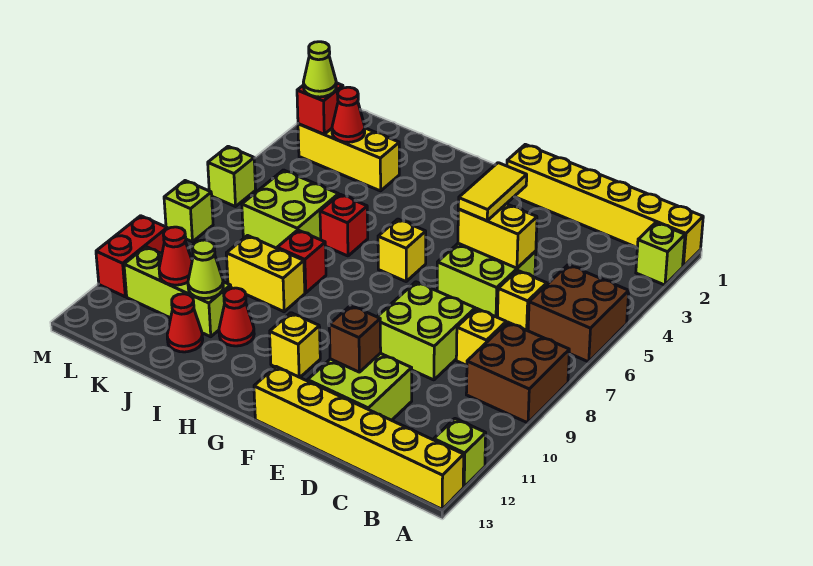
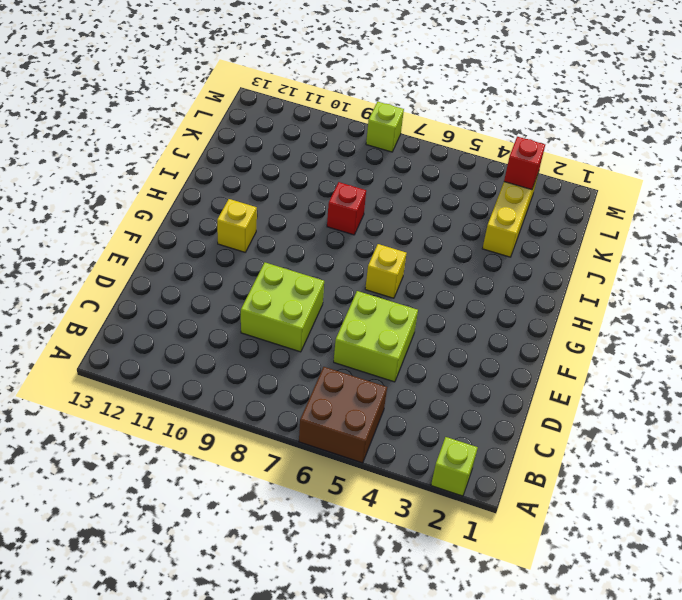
none -> yellow brick A1:F1 level 1
none -> brown brick A8:B9 level 1
none -> lime brick A12 level 1
none -> yellow brick A13:F13 level 1

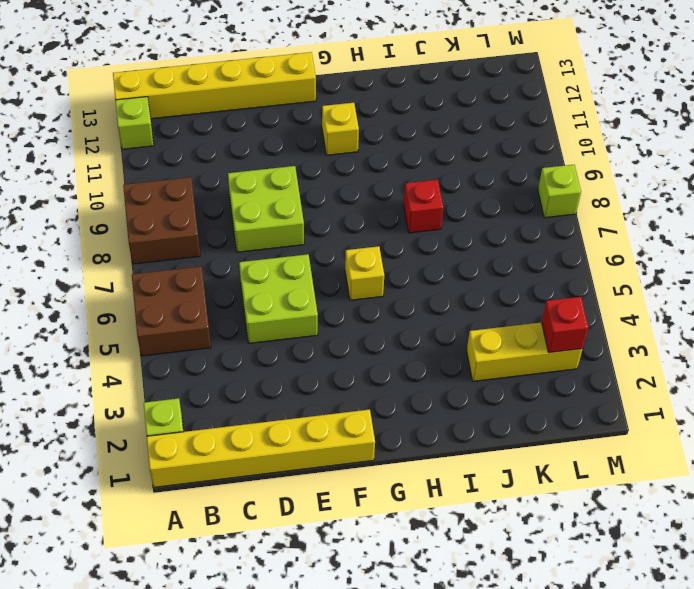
none -> yellow brick C6 level 1
none -> yellow brick C8 level 1
none -> lime brick D11:E12 level 1
none -> red brick I6 level 1

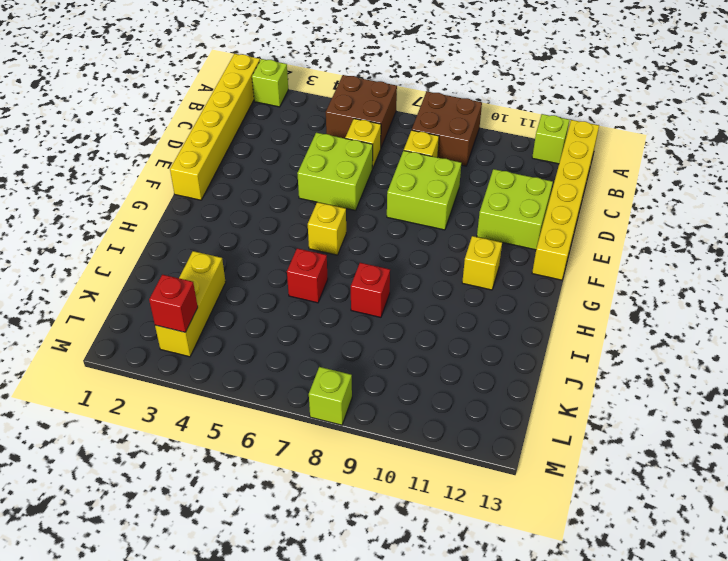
none -> yellow brick I9:J9 level 1
none -> red cone I11 level 1
none -> lime brick J6:K7 level 1
none -> lime brick J11:L11 level 1

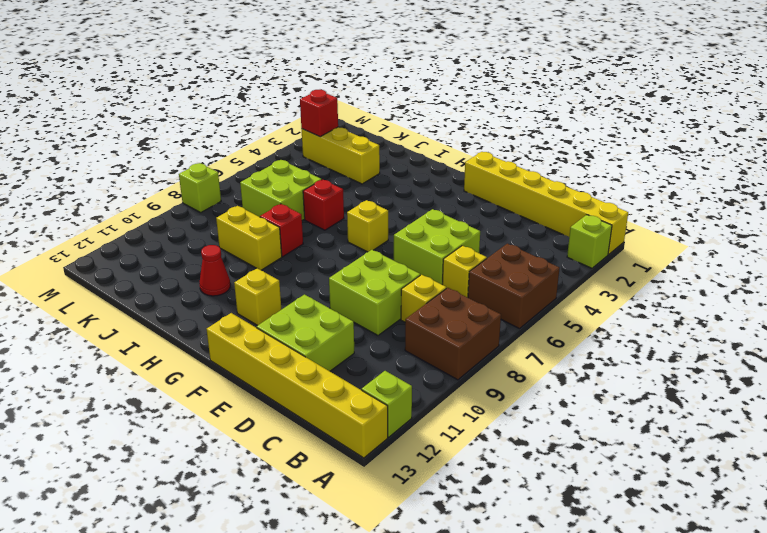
none -> lime brick J11:L11 level 1
none -> red cone J12 level 1
none -> lime brick M6 level 1
none -> red brick M10:M11 level 1

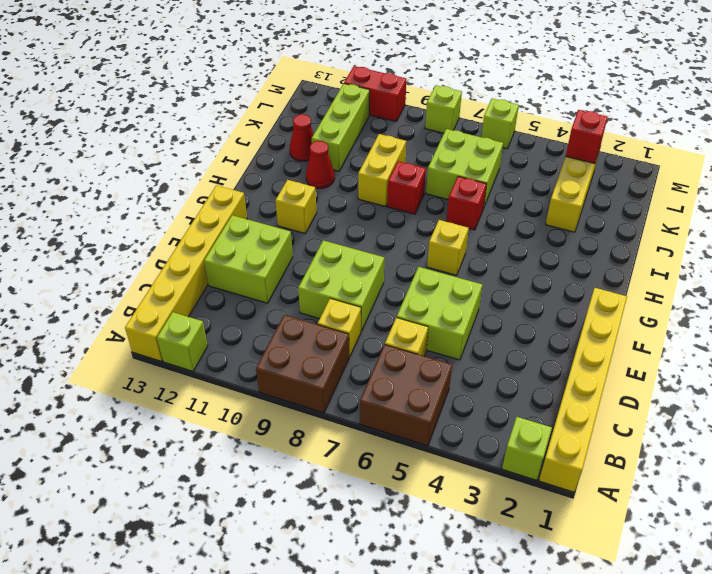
none -> yellow brick D5:E5 level 2
none -> brown brick E11 level 2
none -> lime cone J11 level 2
none -> red cone K3 level 2

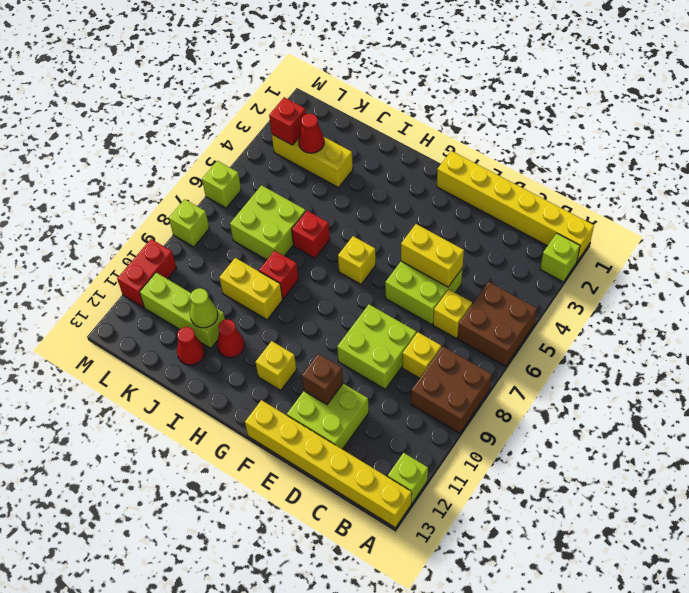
none -> red cone K11 level 2
none -> yellow tile E4:E5 level 3
none -> lime cone L3 level 3

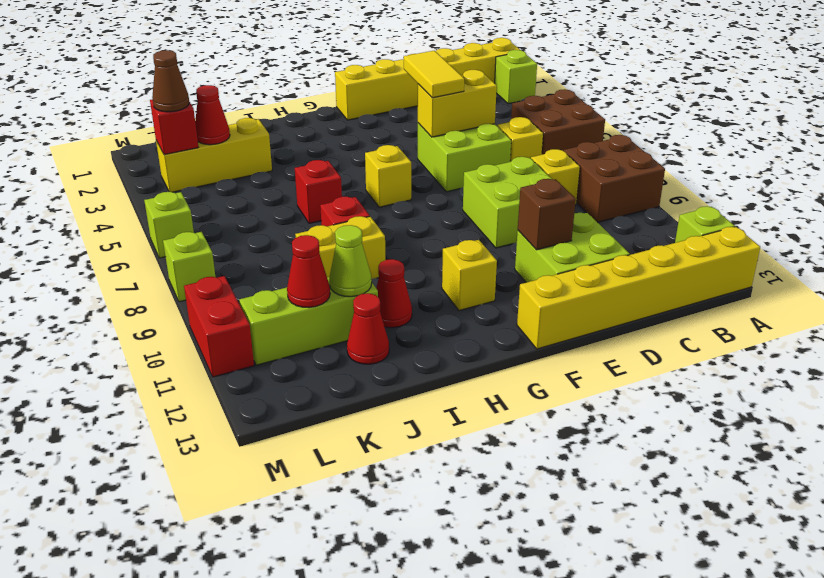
brown cone L3 level 3 -> lime cone L3 level 3
none -> lime brick J6:K7 level 1

